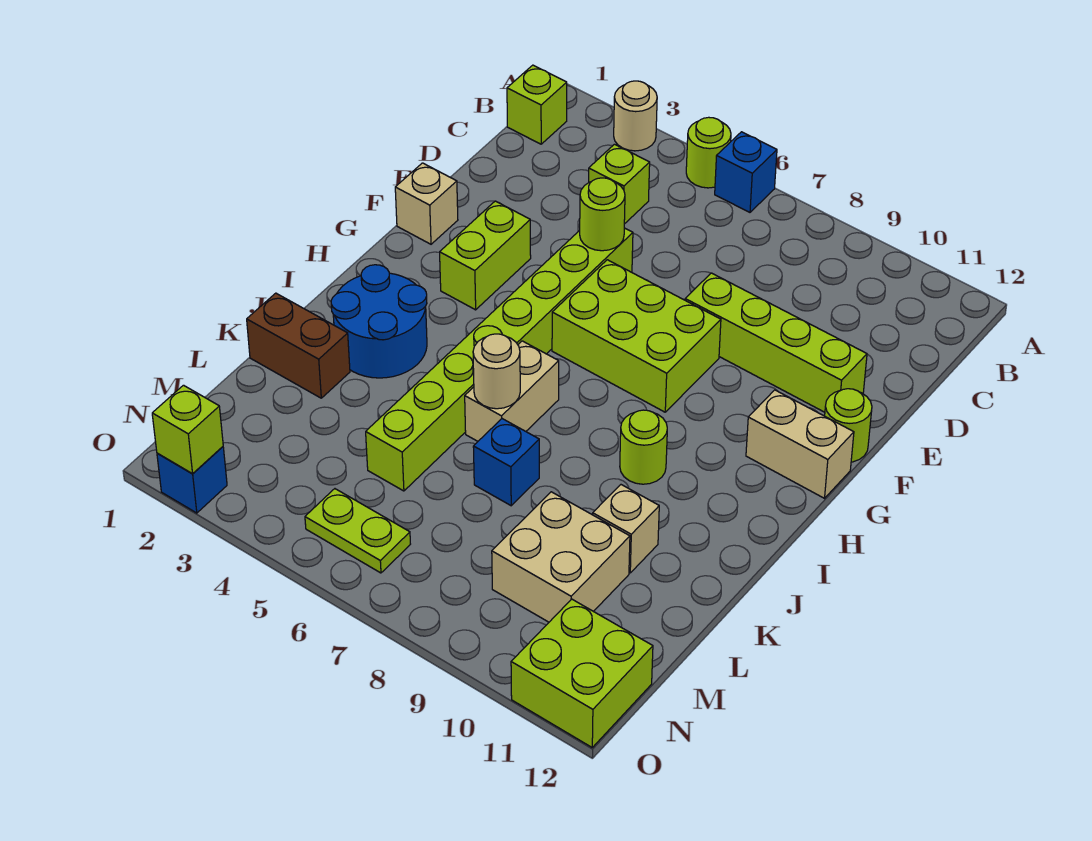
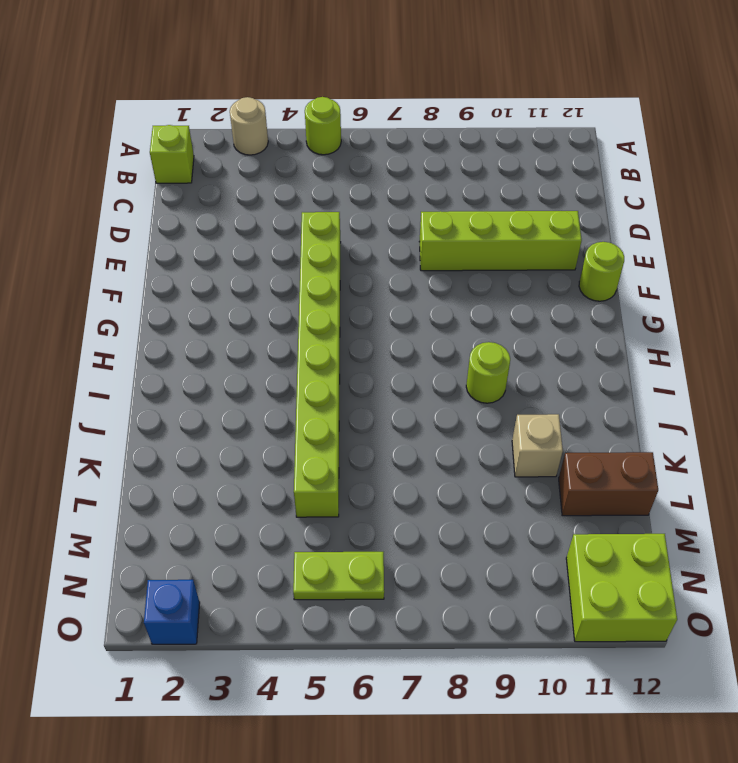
brown brick L11:L12 level 1 -> brown brick K1:K2 level 1
none -> blue brick A6 level 1
none -> lime brick C4 level 1
none -> tan brick F1 level 1

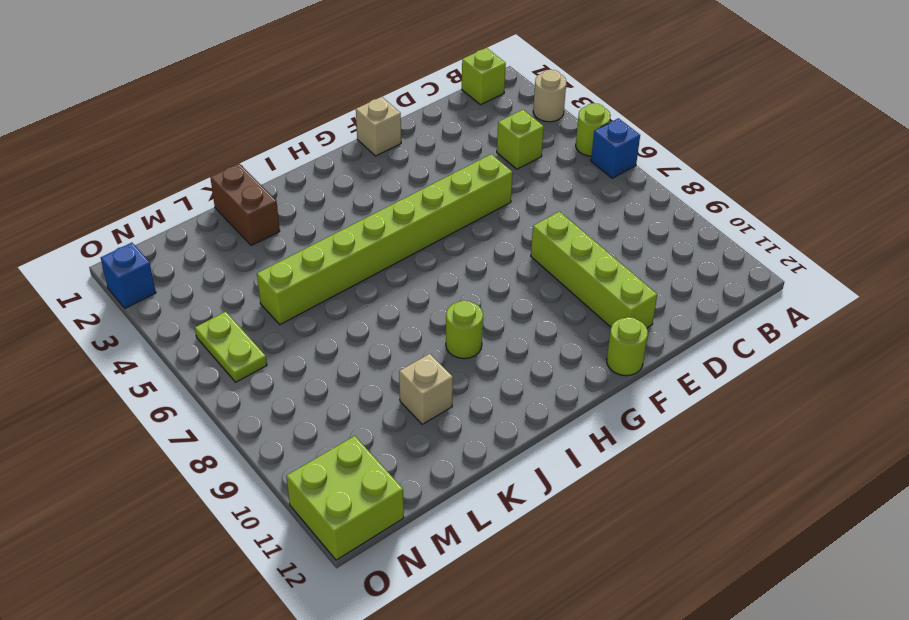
none -> lime brick F3:G3 level 1
none -> lime brick F6:G8 level 1
none -> tan brick G11:G12 level 1

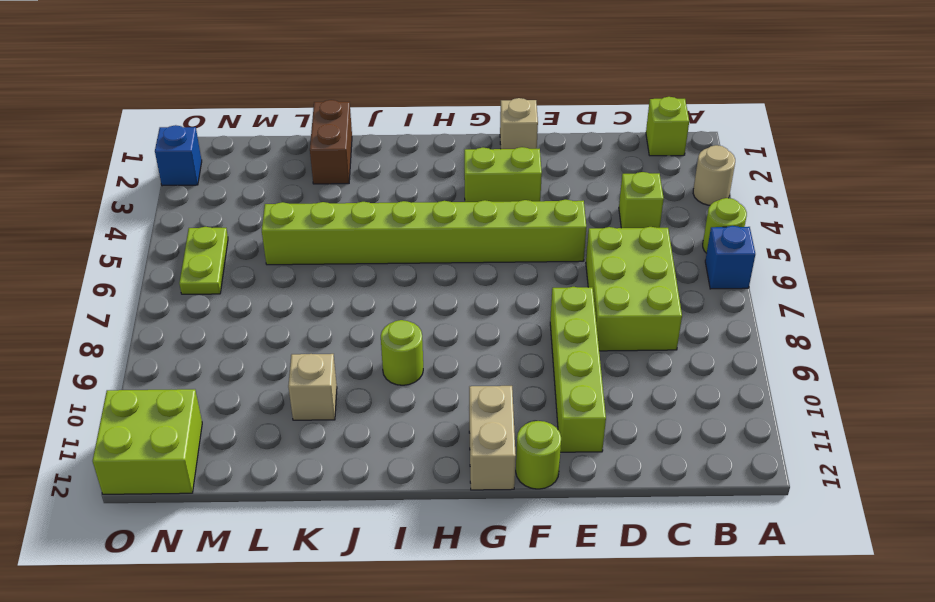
lime brick C6:D8 level 1 -> lime brick F6:G8 level 1
none -> blue round brick I2:J3 level 1
none -> tan brick I6:J6 level 1
none -> blue brick K7 level 1

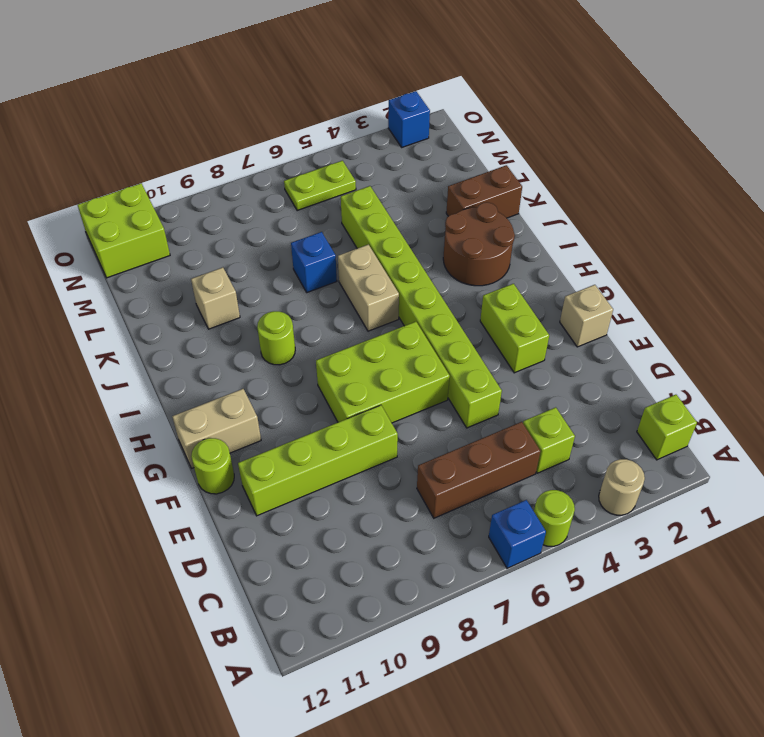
brown brick C5:C7 level 1 -> none
brown round brick I2:J3 level 1 -> blue round brick I2:J3 level 1
none -> tan brick L9:M10 level 1
none -> lime round brick E5 level 2
none -> tan round brick J6 level 2

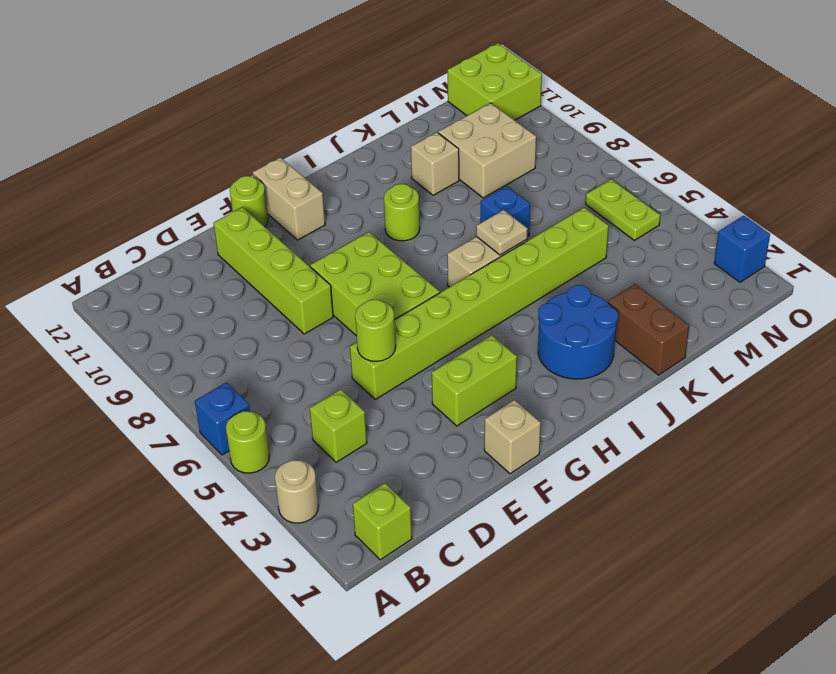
tan plate J6 level 2 -> tan round brick J6 level 2
none -> lime brick O2 level 2

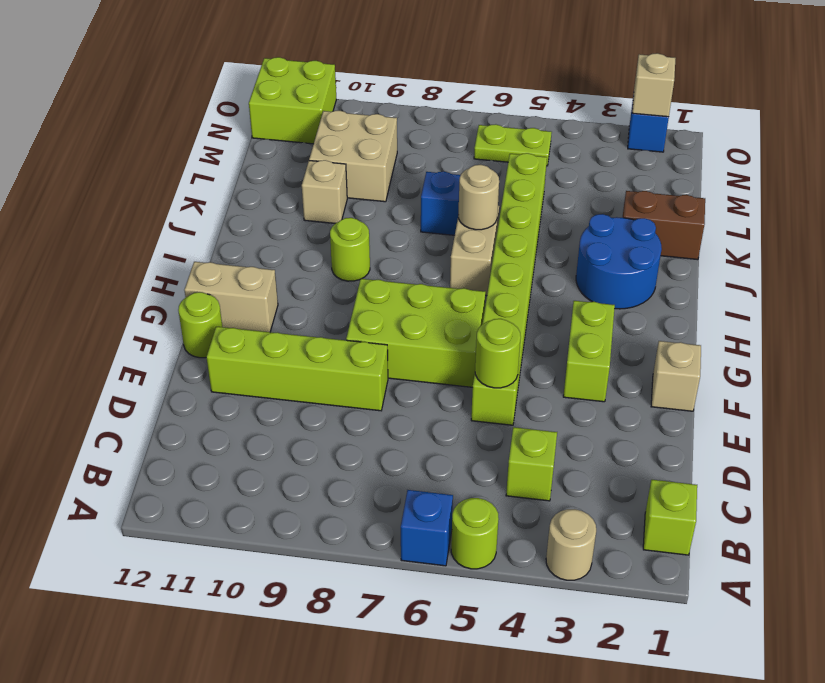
tan brick O2 level 2 -> lime brick O2 level 2

